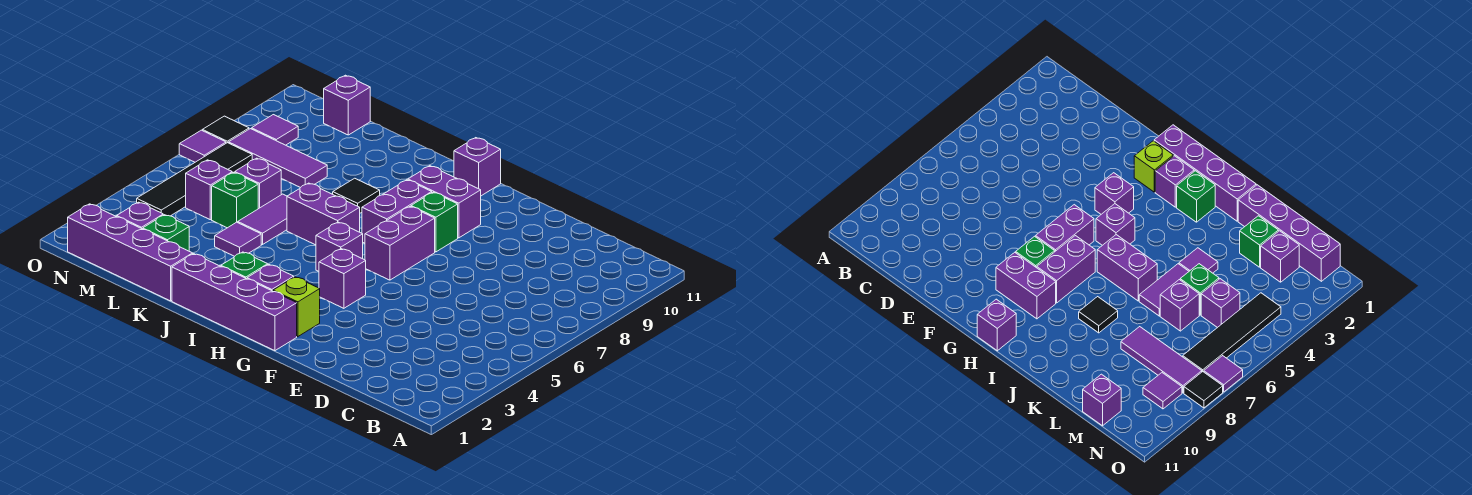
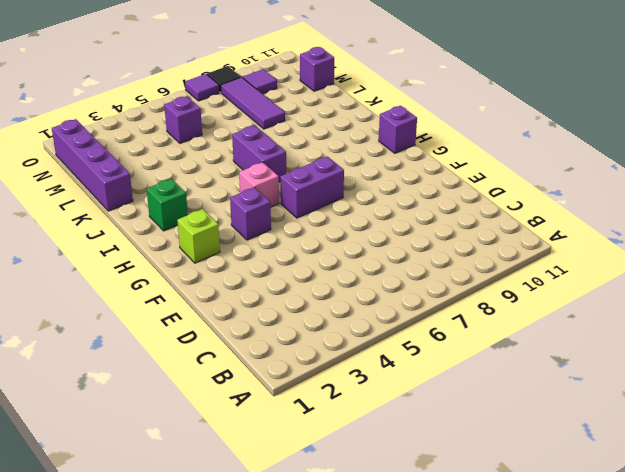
pink brick H5 level 1 -> purple brick H5 level 1
none -> purple brick G1:J1 level 1
none -> green brick G8 level 1
none -> purple brick G9:H9 level 1

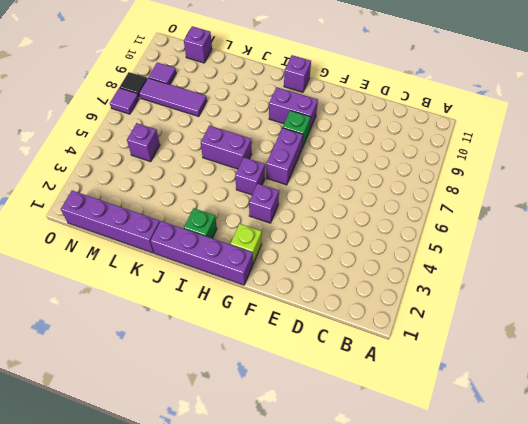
none -> purple brick H2 level 1
none -> purple brick H7:H8 level 1
none -> black tile J8 level 1

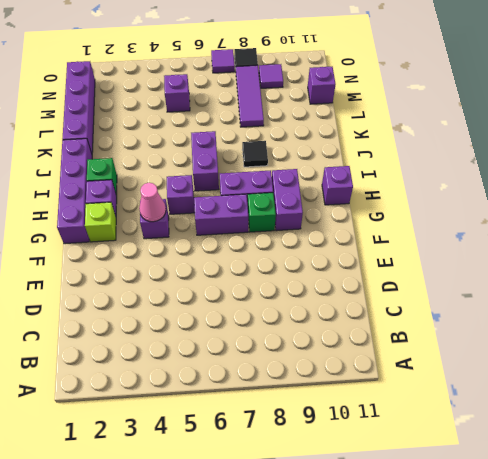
pink cone G4 level 2 -> none
none -> purple tile K4 level 1
none -> purple tile K5:K6 level 1
none -> green brick L2 level 1

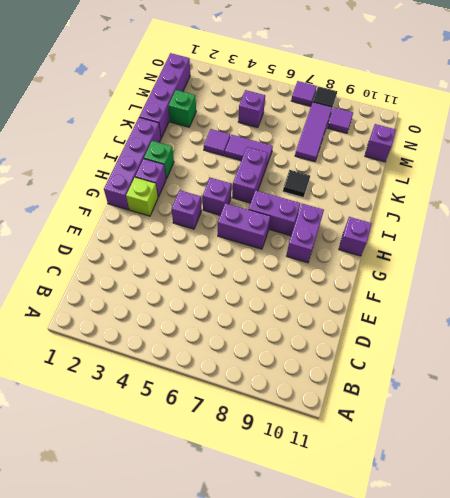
none -> green brick G8 level 1
none -> green brick L5 level 1
none -> purple brick L6 level 1

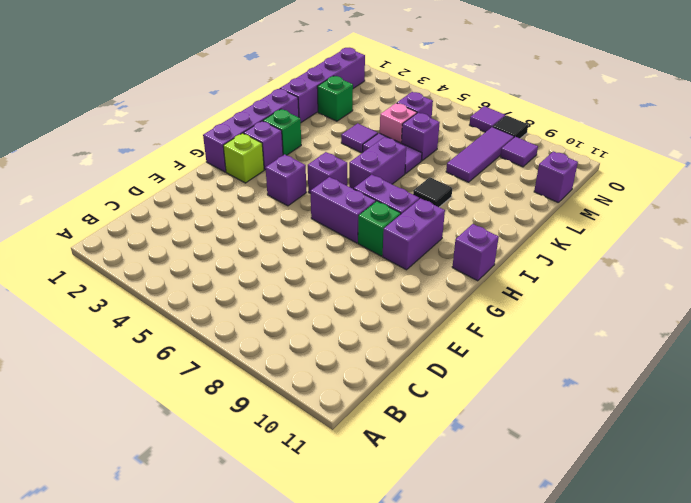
pink brick L5 level 1 -> green brick L5 level 1
none -> purple brick M2 level 1
none -> black tile N4:N7 level 1

